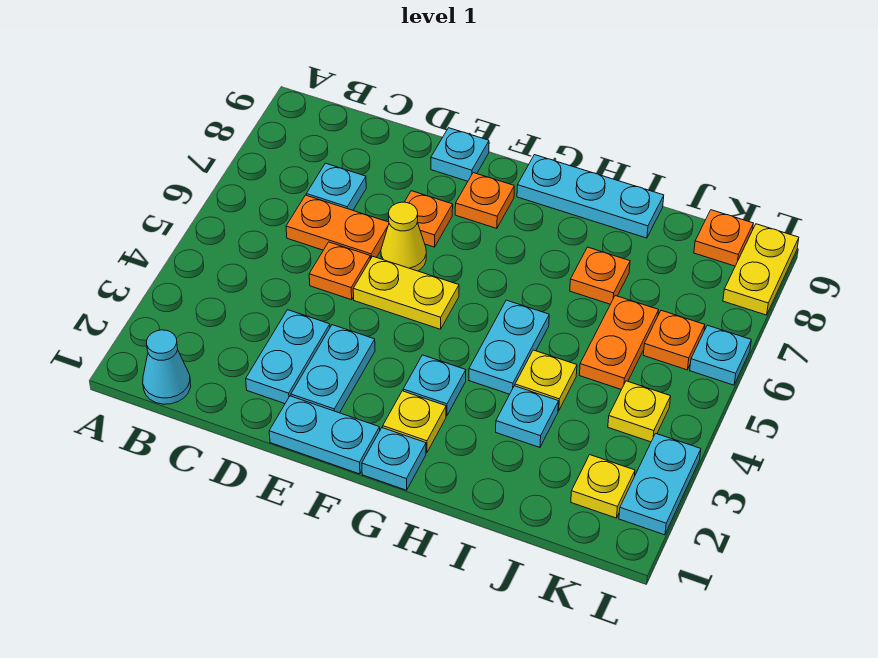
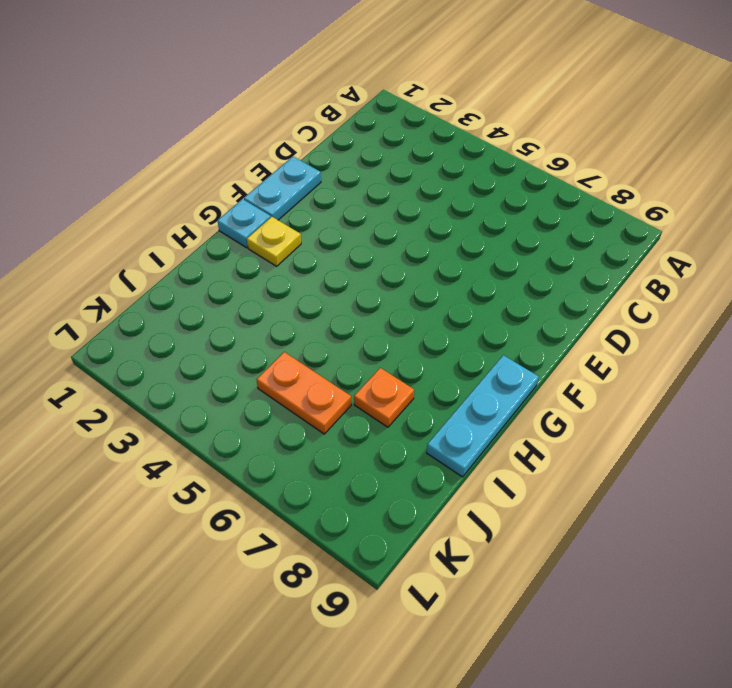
none -> cyan cone B1 level 1
none -> orange plate C6:D6 level 1
none -> cyan plate C7 level 1

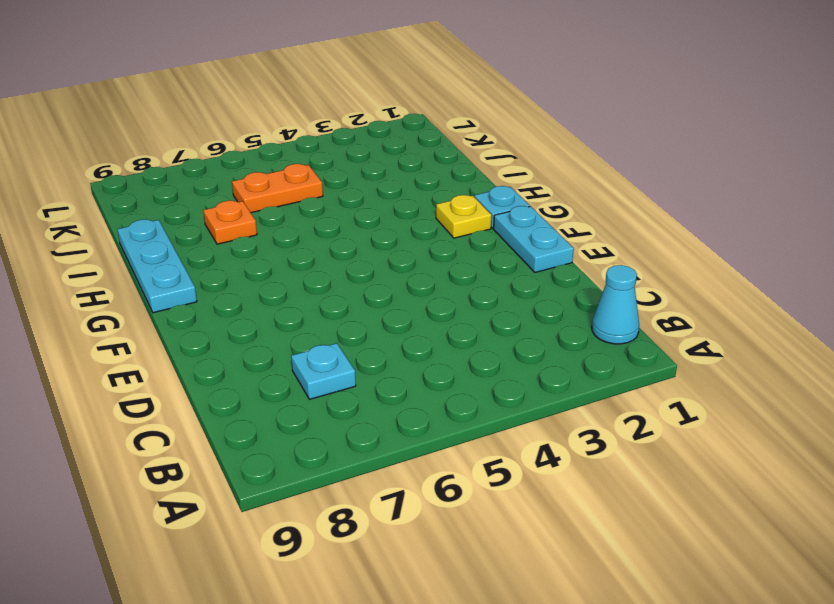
none -> orange plate C6:D6 level 1
none -> cyan plate D2:D3 level 1
none -> orange plate D5 level 1

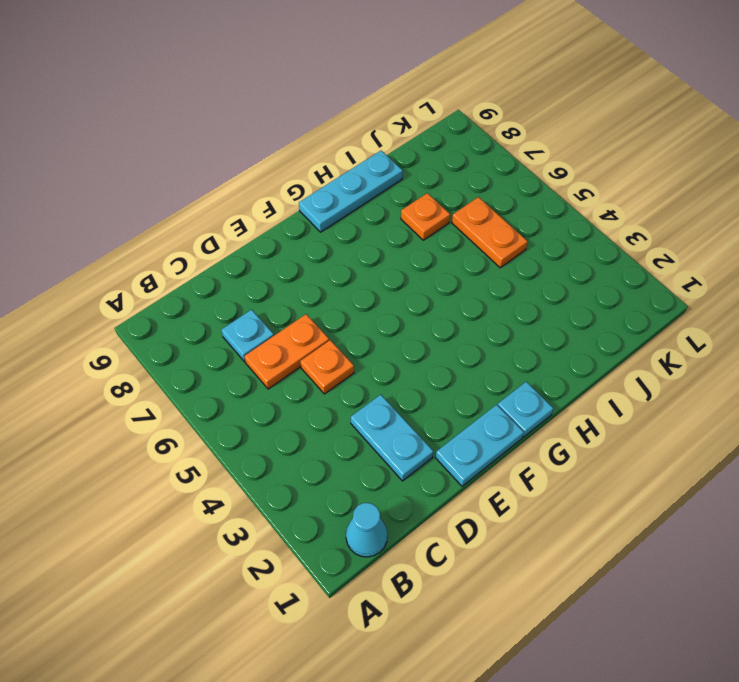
none -> cyan plate E2:E3 level 1
none -> yellow plate E5:F5 level 1
none -> yellow cone E6 level 1

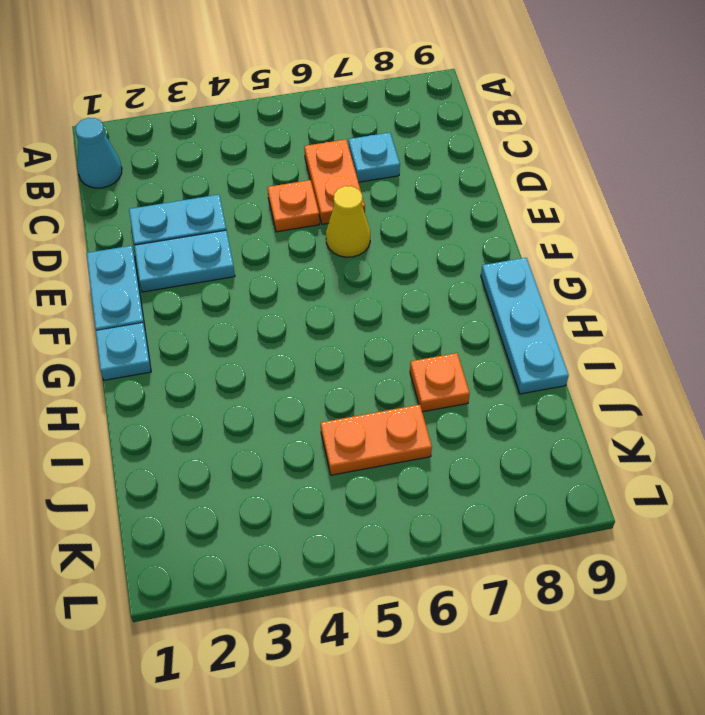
none -> yellow plate E5:F5 level 1
none -> orange plate E7 level 1
none -> cyan plate E9 level 1

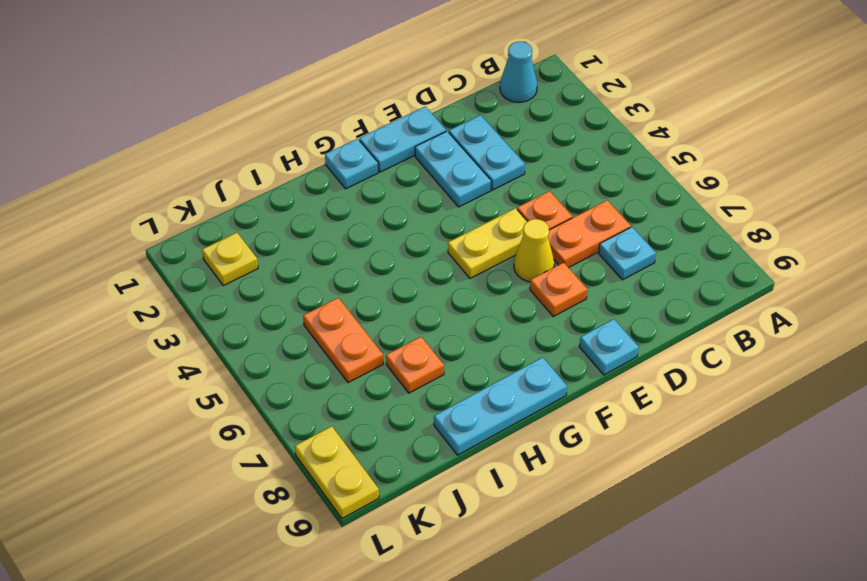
none -> orange plate F8 level 1
none -> yellow plate G2 level 1
none -> cyan plate G3 level 1

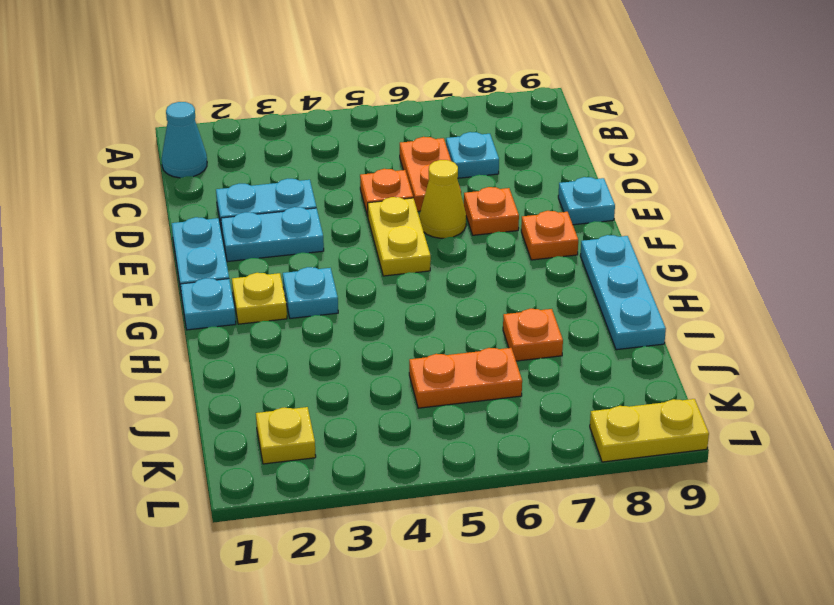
none -> cyan plate H4:H5 level 1
none -> cyan plate I3 level 1
none -> yellow plate I4 level 1

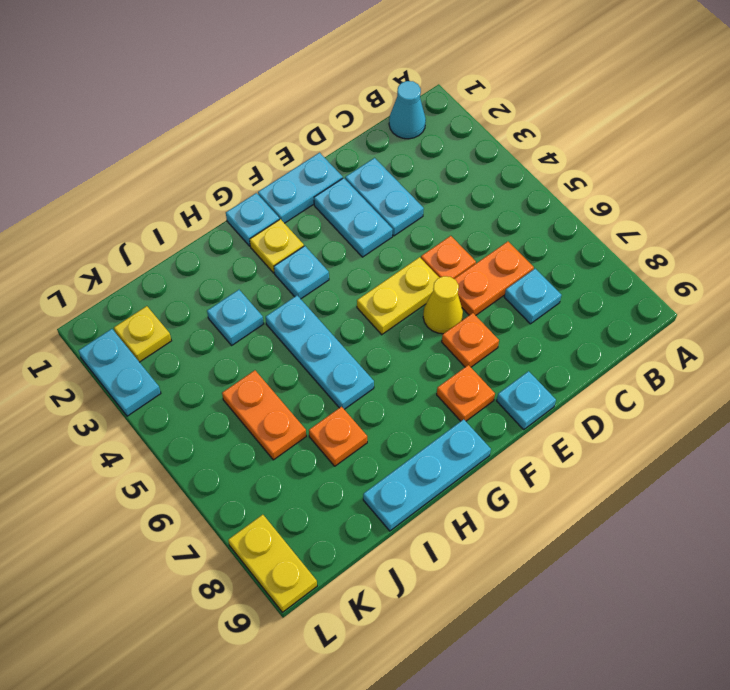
cyan plate H4:H6 level 1 -> cyan plate H4:H5 level 1
none -> yellow plate I4 level 1
none -> yellow plate K4 level 1
none -> orange plate K6 level 1

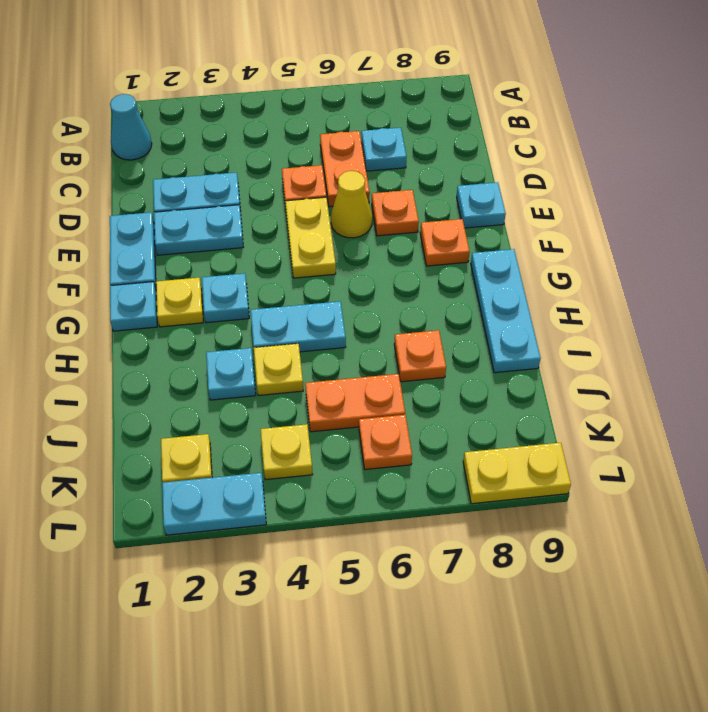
none -> orange plate K9 level 1
none -> cyan plate L6 level 1

